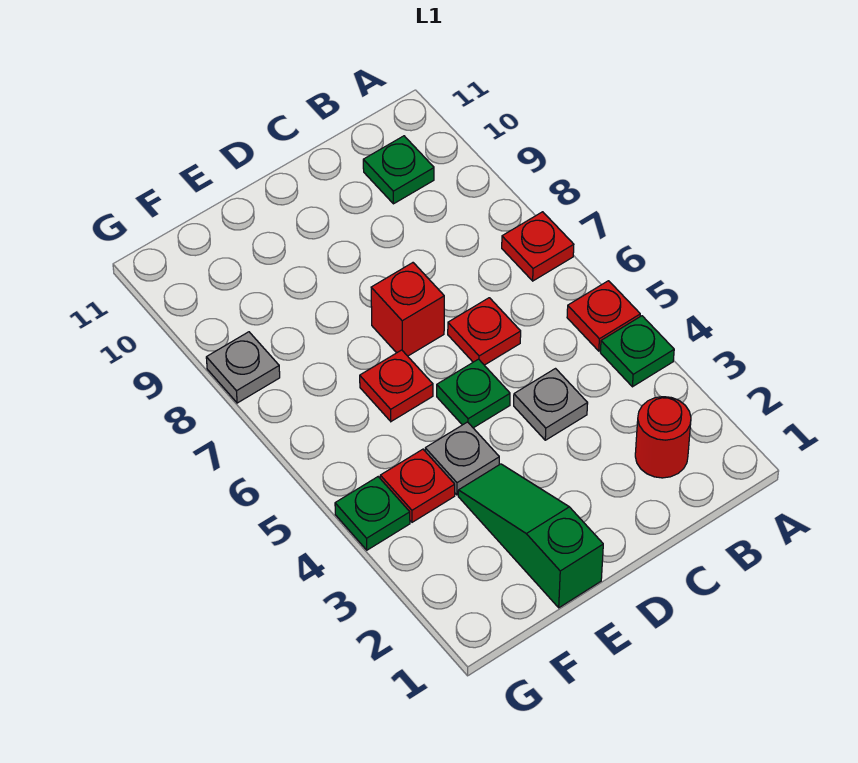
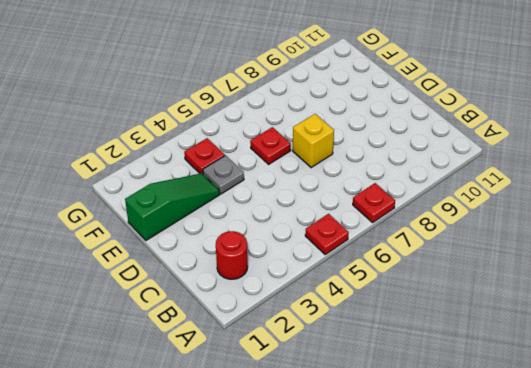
yellow brick D7 level 1 -> red brick D7 level 1
none -> green plate A4 level 1
none -> green plate B10 level 1
none -> grey plate C4 level 1

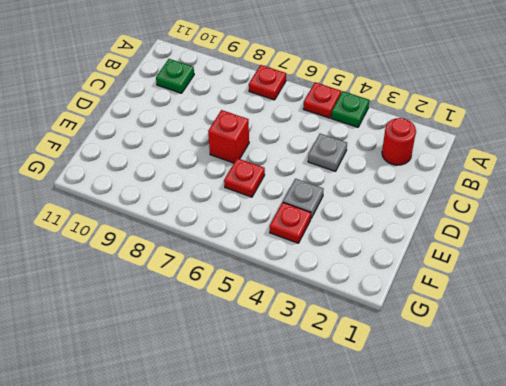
none -> red plate C6 level 1
none -> green plate D5 level 1
none -> green slope E1:E3 level 1 top 1

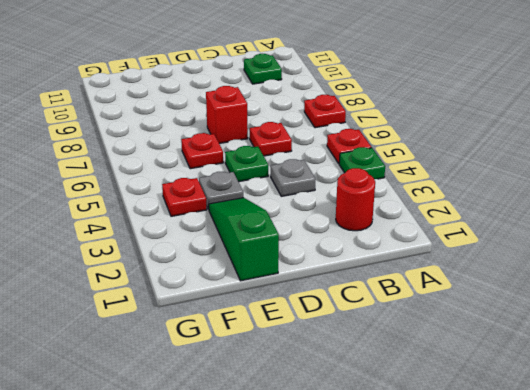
none -> green plate G4 level 1
none -> grey plate G8 level 1

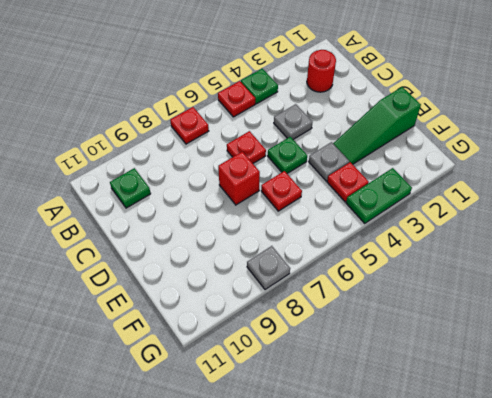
green plate G3:G4 level 1 -> green plate G4 level 1

